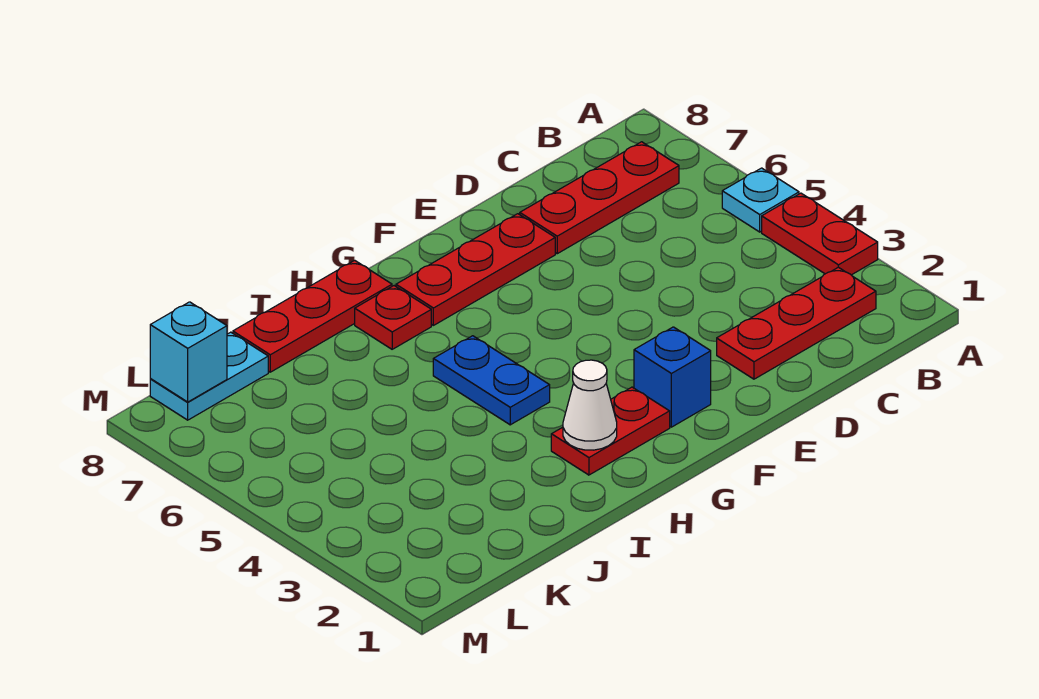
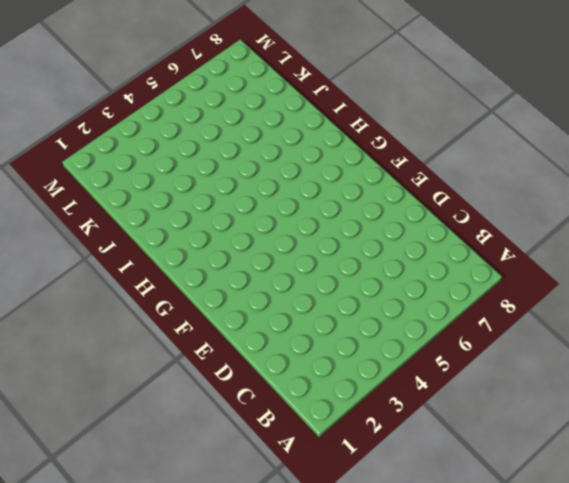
none -> red plate A3:A4 level 1
none -> cyan plate A5 level 1
none -> red plate B2:D2 level 1

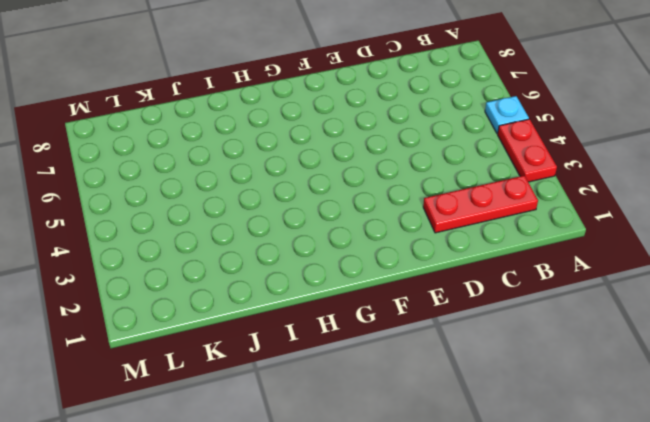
none -> red plate B7:D7 level 1
none -> red plate E7:G7 level 1
none -> blue brick F2 level 1

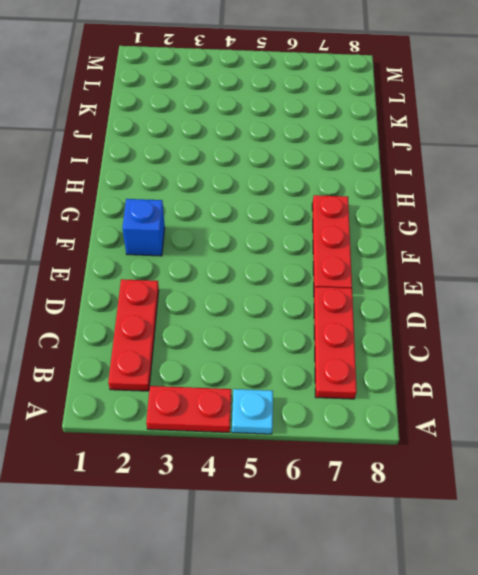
none -> red plate G2:H2 level 1
none -> blue plate H4:H5 level 1
none -> red plate H7 level 1

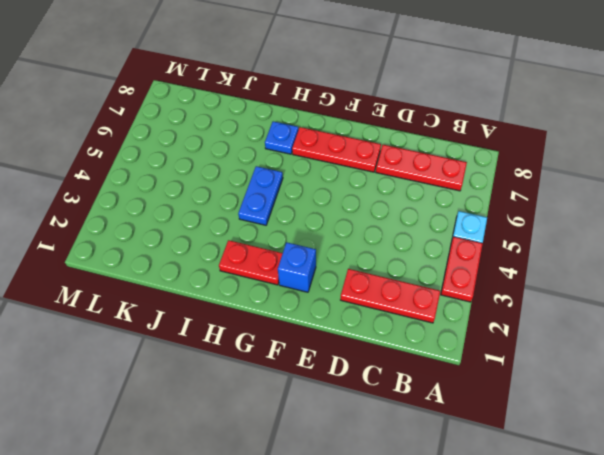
blue plate H7 level 1 -> red plate H7 level 1
none -> red plate H8:J8 level 1
none -> cyan plate K8:L8 level 1
none -> white cone H2 level 2

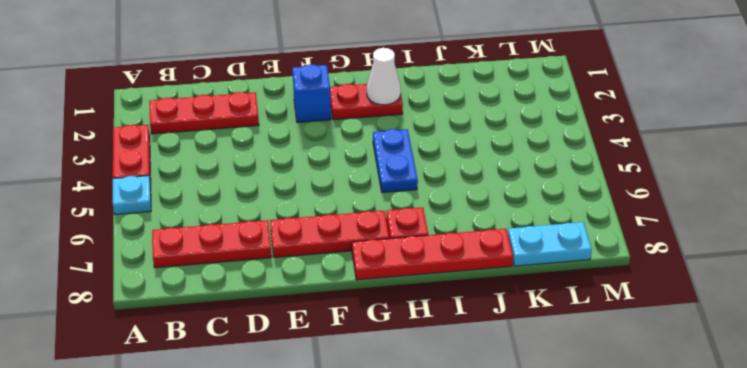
red plate G8:J8 level 1 -> red plate H8:J8 level 1
none -> cyan brick L8 level 2

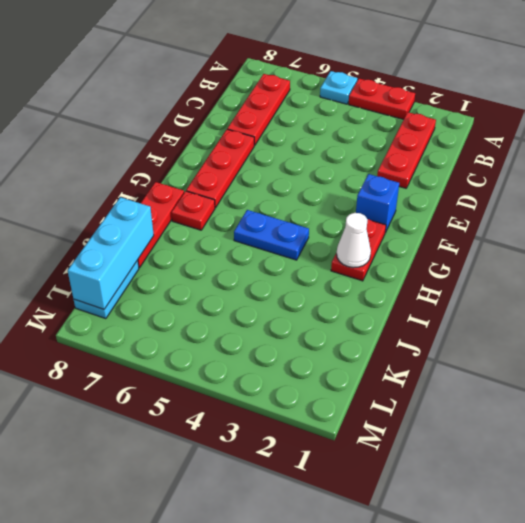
cyan brick J8:L8 level 2 -> cyan brick L8 level 2

